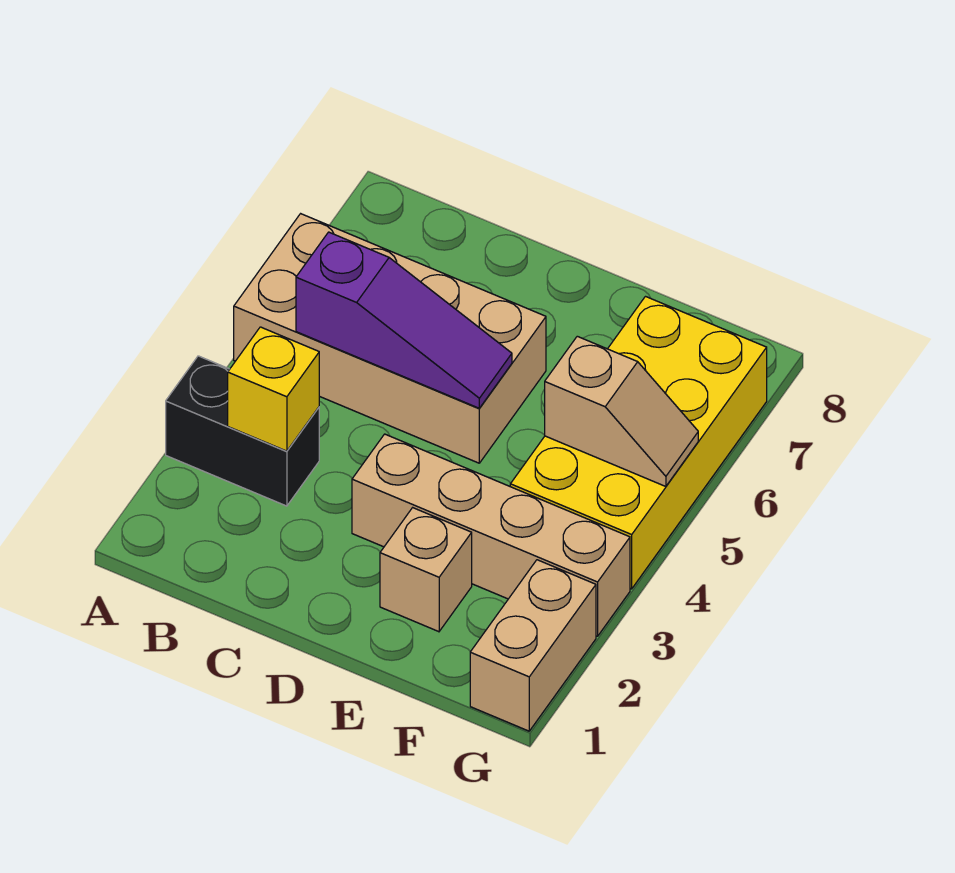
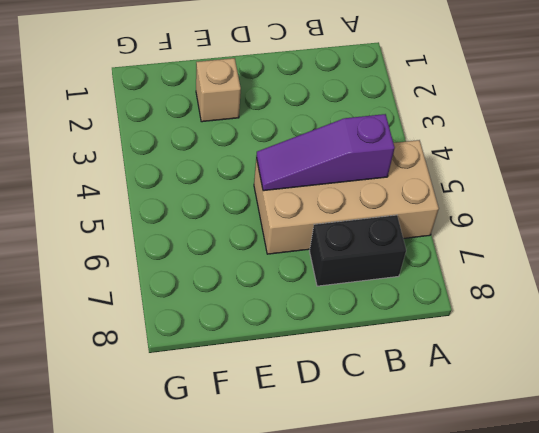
black brick B7:C7 level 1 -> black brick A3:B3 level 1
none -> tan brick D3:G3 level 1
none -> yellow brick F4:G7 level 1

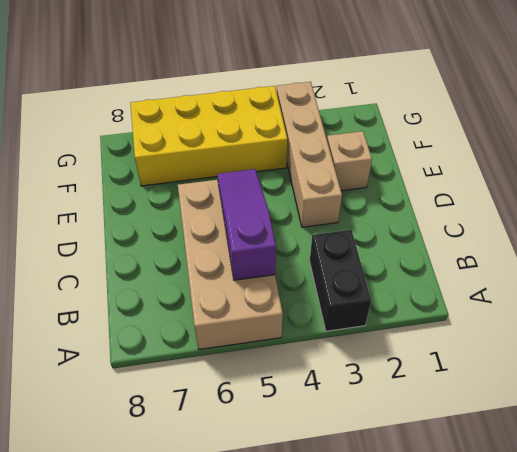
none -> tan brick G1:G2 level 1
none -> yellow brick B3 level 2

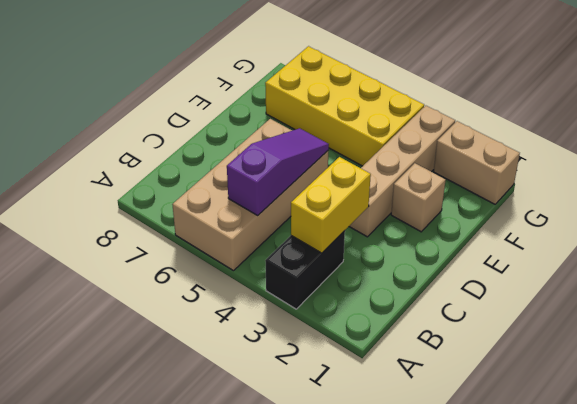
yellow brick B3:C3 level 2 -> yellow brick B3 level 2
none -> tan slope F5:G5 level 2 top F

